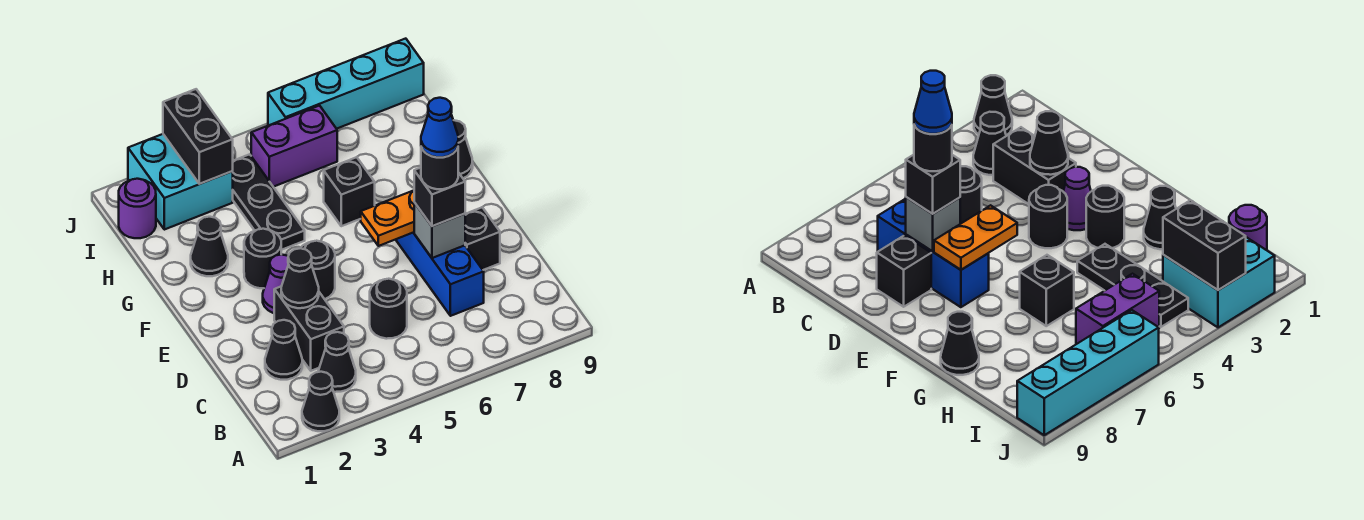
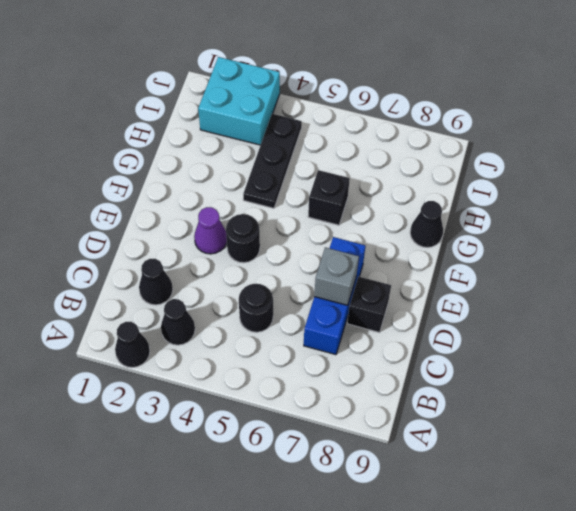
none -> black brick C3:D3 level 1
none -> black round brick F3 level 1
none -> black cone G2 level 1

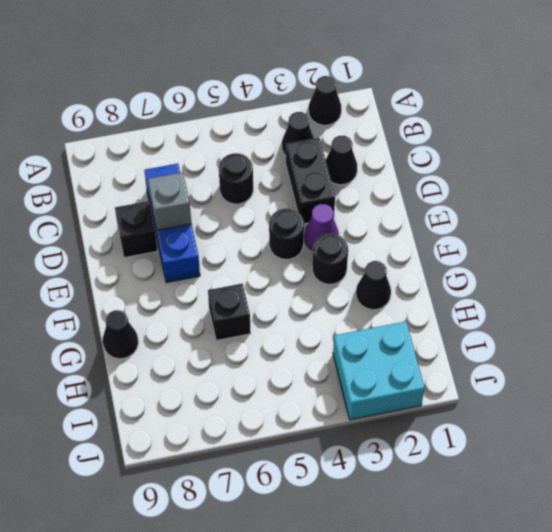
none -> black plate G4:I4 level 1
none -> purple round brick I1 level 1
none -> purple brick I5:I6 level 1

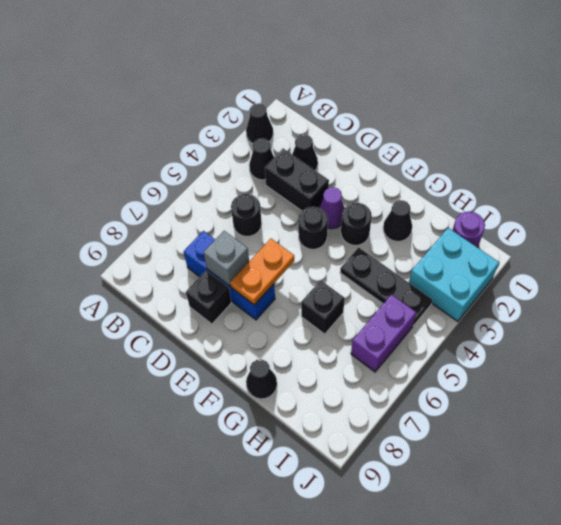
none -> cyan brick J6:J9 level 1
none -> black cone D3 level 2
none -> black brick I3:J3 level 2

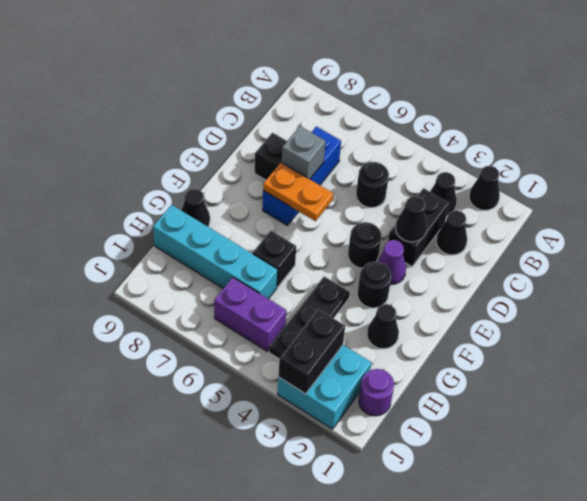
cyan brick H6:H9 level 1 -> cyan brick J6:J9 level 1
none -> black brick D7 level 3
none -> black round brick D7 level 4
none -> blue cone D7 level 5

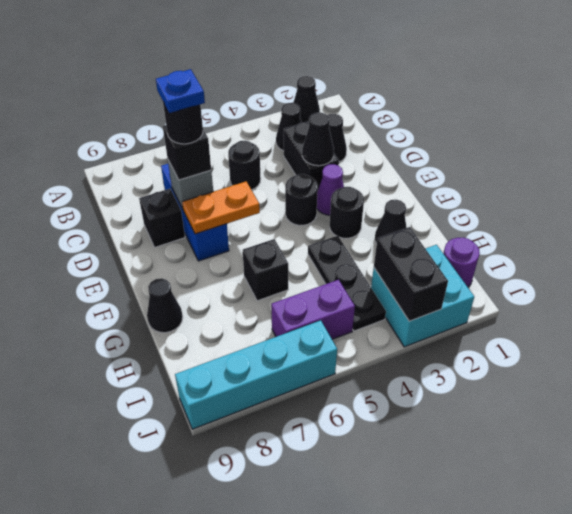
blue plate D7 level 5 -> blue cone D7 level 5

